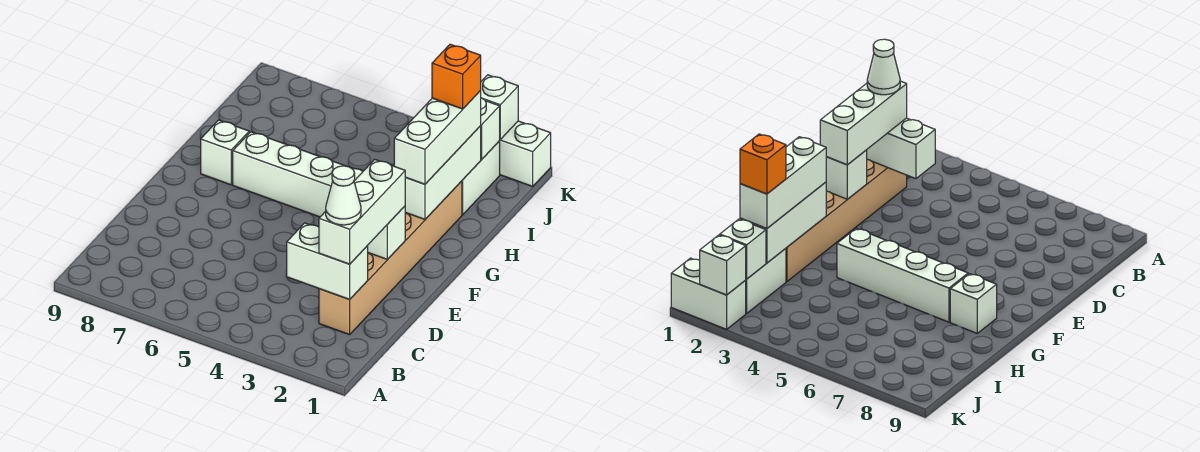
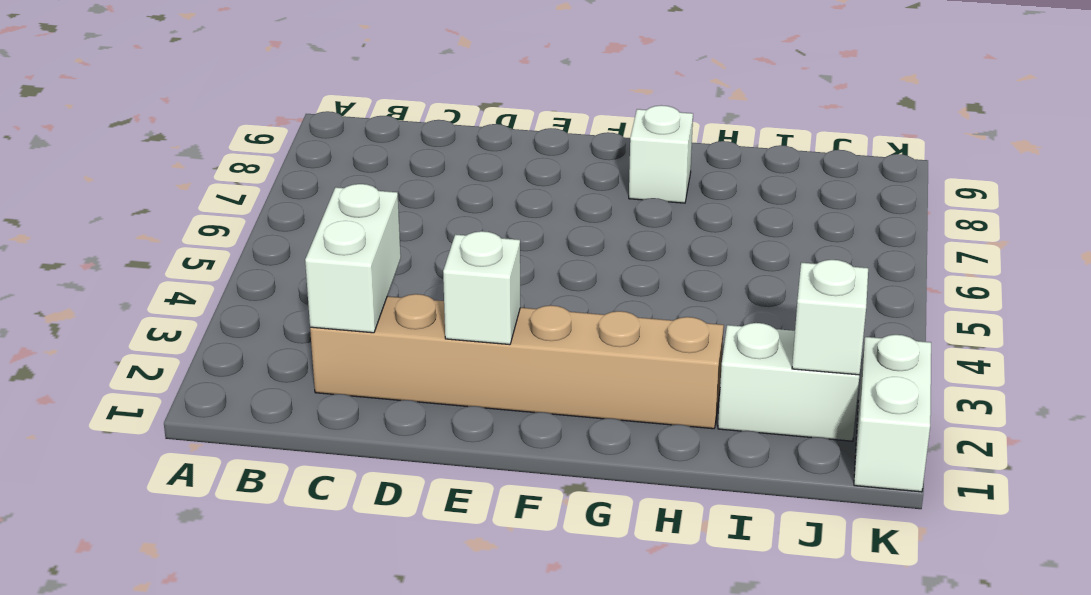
none -> white brick G4:G7 level 1
none -> white brick G2:I2 level 2
none -> white brick K2 level 2

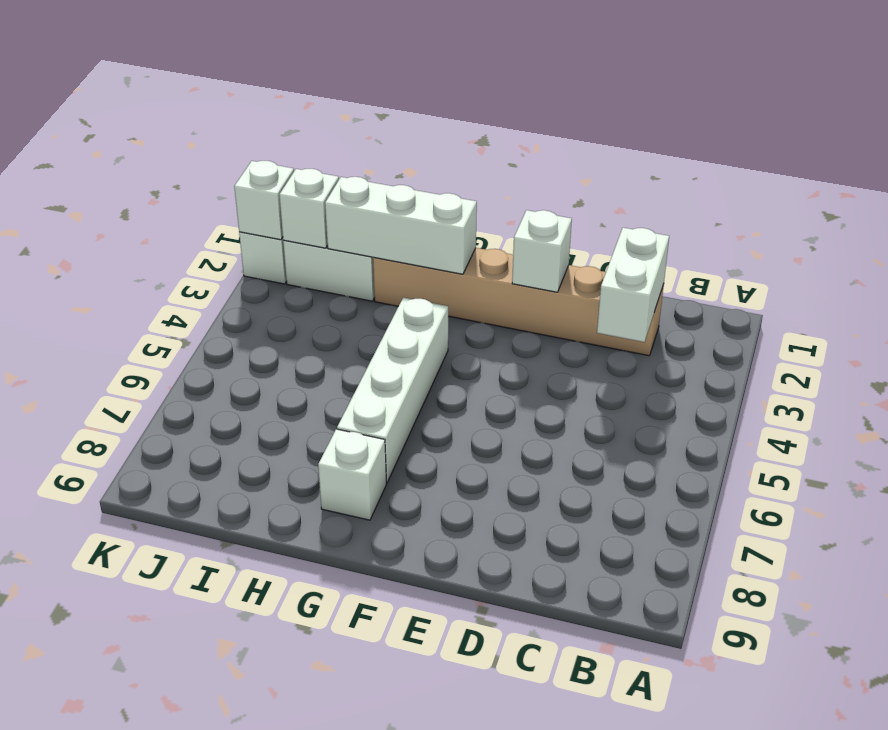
none -> white brick C2:E2 level 3
none -> white brick G2:I2 level 3
none -> white cone C2 level 4

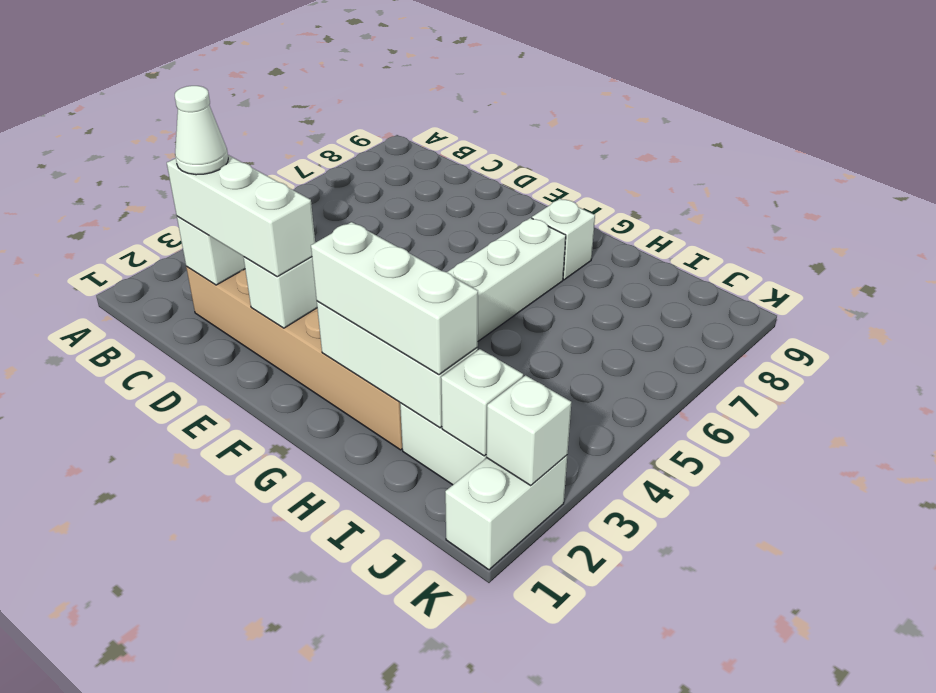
none -> orange brick I2 level 4

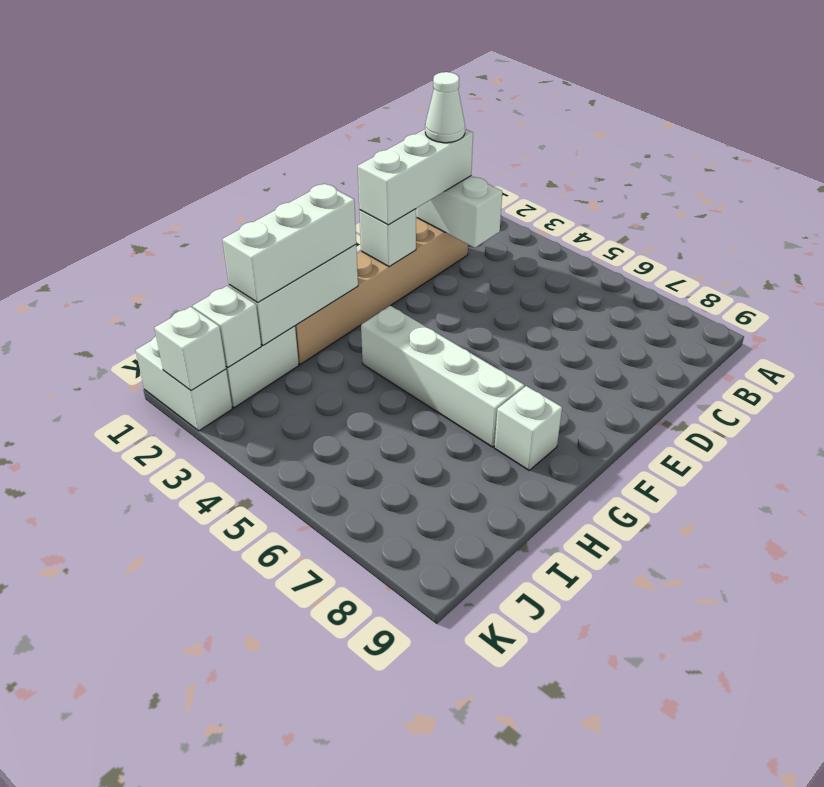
none -> orange brick I2 level 4

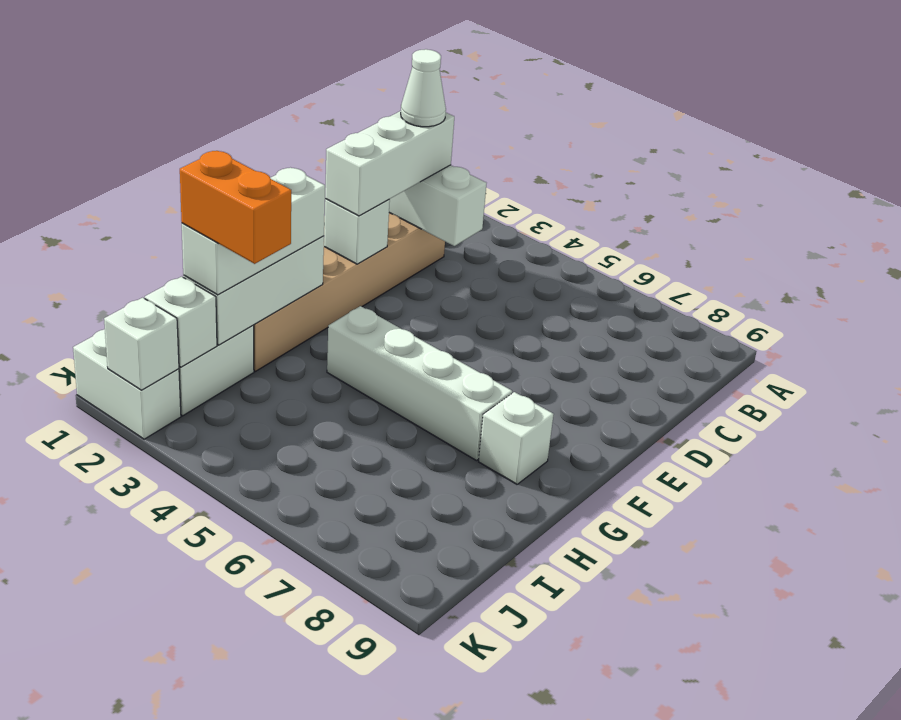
orange brick I2:I3 level 4 -> orange brick I2 level 4

